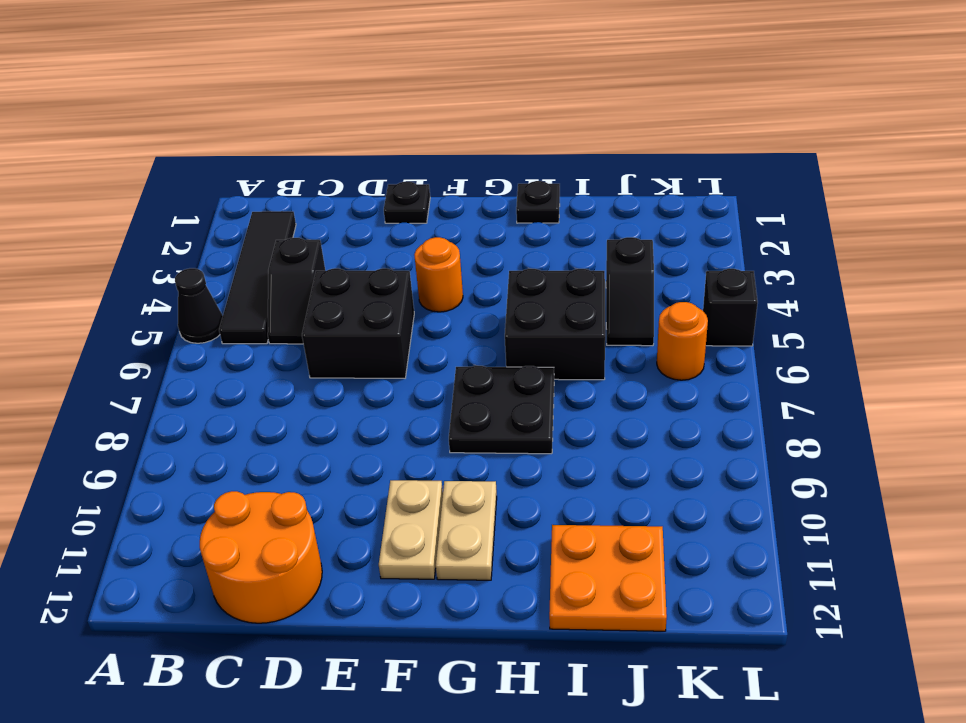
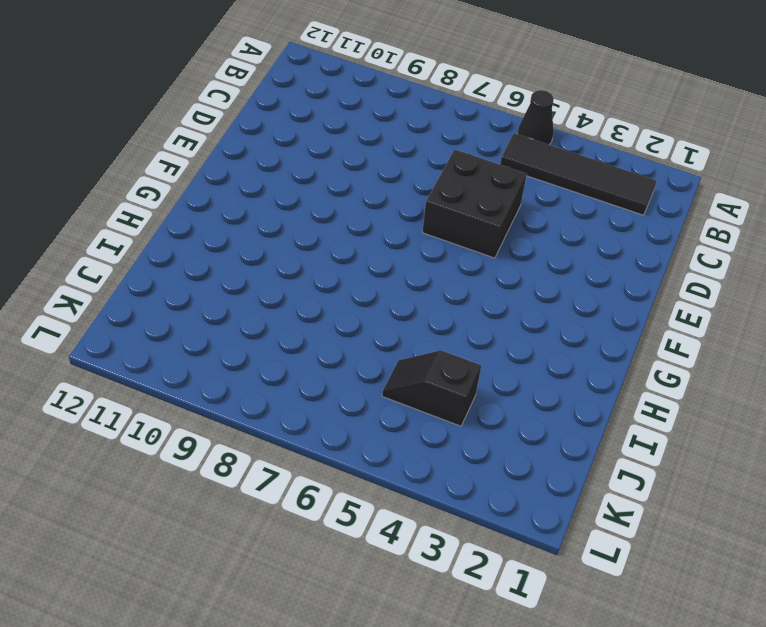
none -> black slope C4:C5 level 1 top 4
none -> orange round brick C11:D12 level 1
none -> black plate E1 level 1

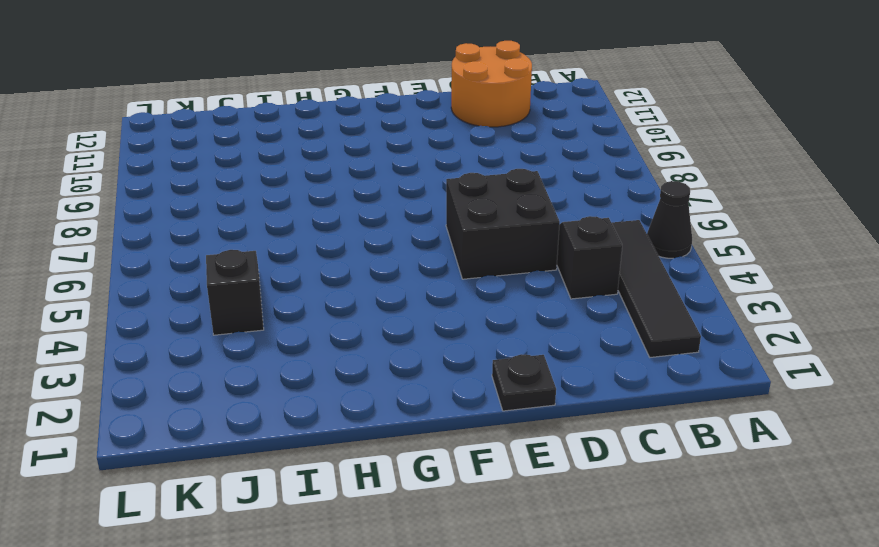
none -> orange round brick F4 level 1
none -> tan plate F10:F11 level 1
none -> black plate G7:H8 level 1

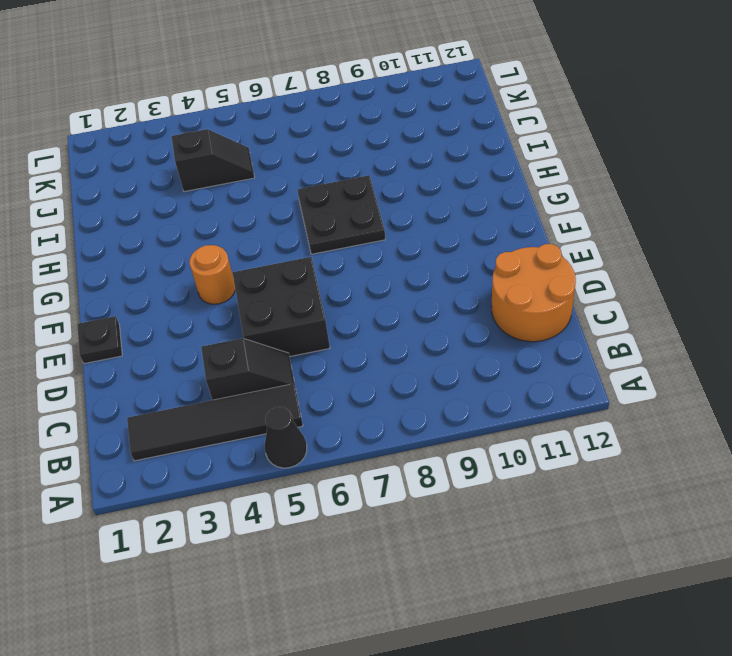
none -> tan plate F10:F11 level 1
none -> tan plate G10:G11 level 1
none -> black plate H1 level 1

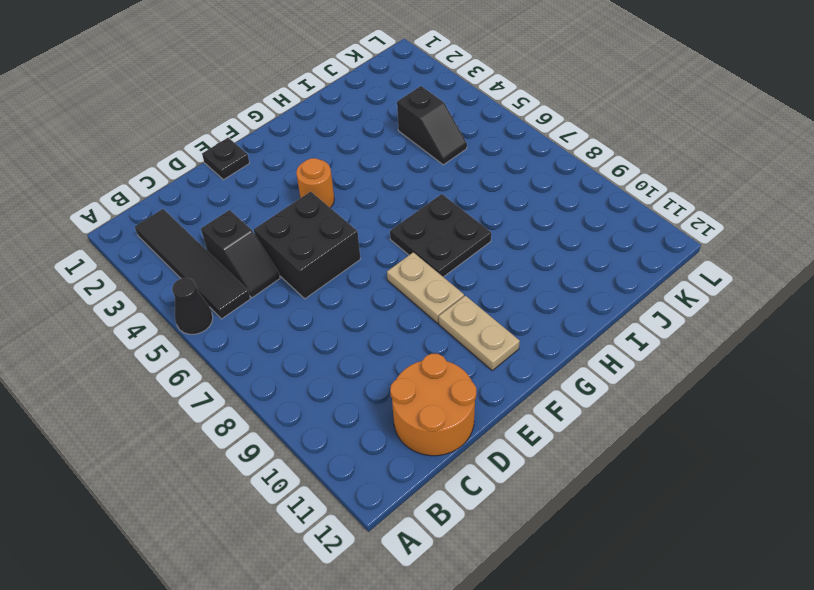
tan plate F8:F9 level 1 -> tan plate G10:G11 level 1
none -> black plate H1 level 1
none -> black brick H5:I6 level 1
none -> orange plate I11:J12 level 1

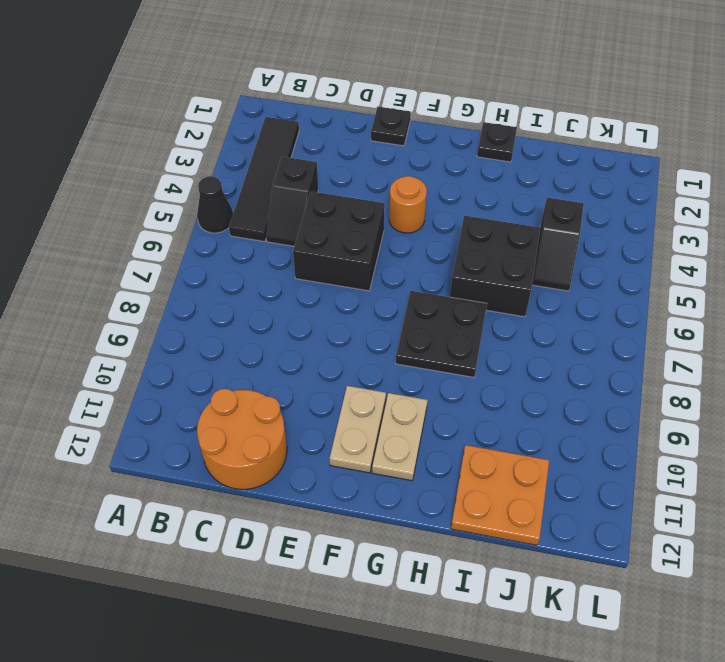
none -> orange round brick K6 level 1
none -> black brick L5 level 1

